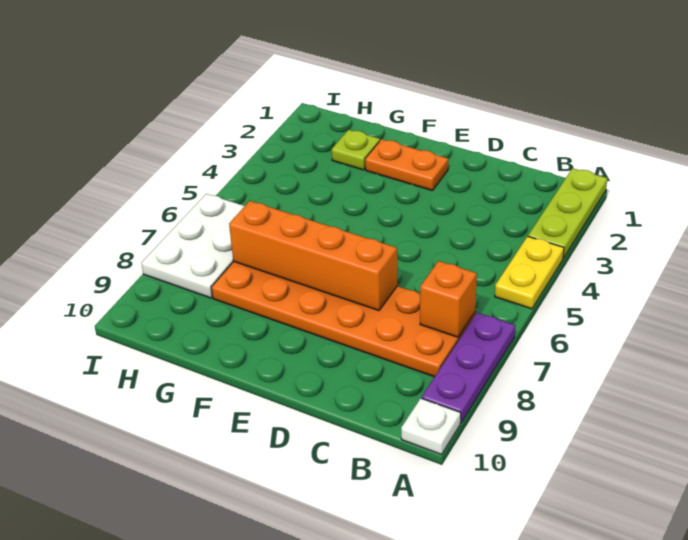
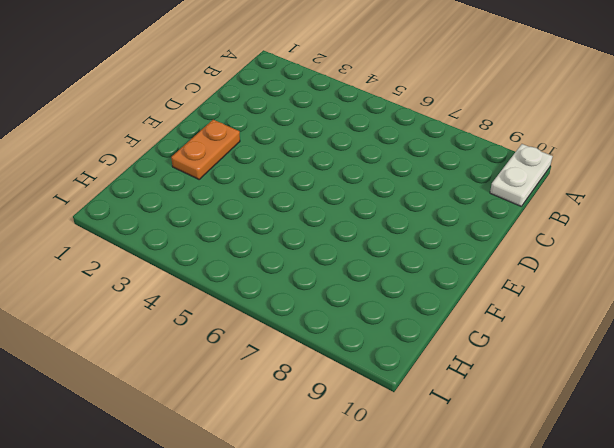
white plate A10:B10 level 1 -> white plate A10 level 1
none -> lime plate A1:A3 level 1
none -> yellow plate A4:A5 level 1

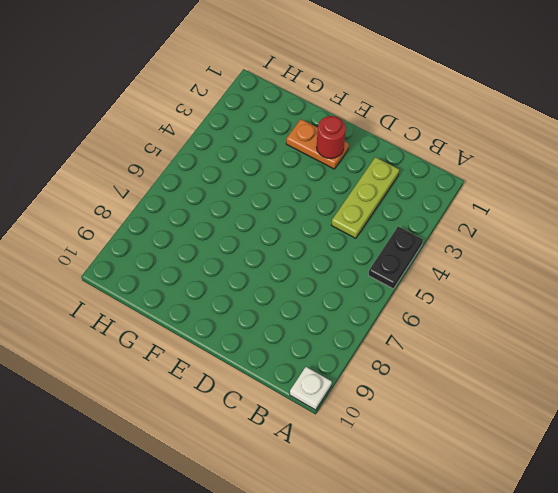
black plate A4:A5 level 1 -> yellow plate A4:A5 level 1
lime plate C2:C4 level 1 -> lime plate A1:A3 level 1
red round brick E2 level 2 -> none
none -> purple plate A7:A9 level 1
none -> orange plate B7:G8 level 1

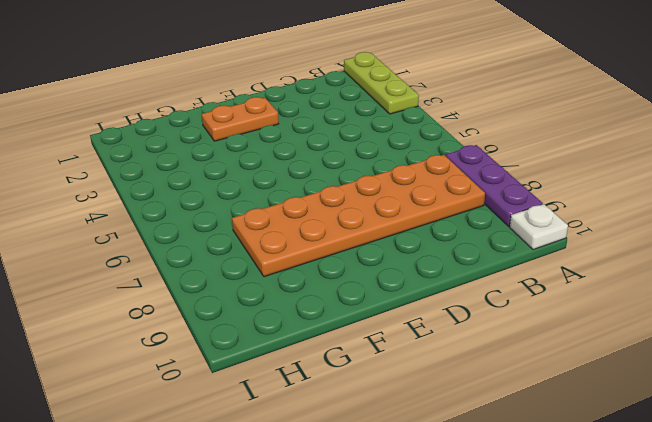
none -> yellow plate A4:A5 level 1
none -> lime plate G2 level 1

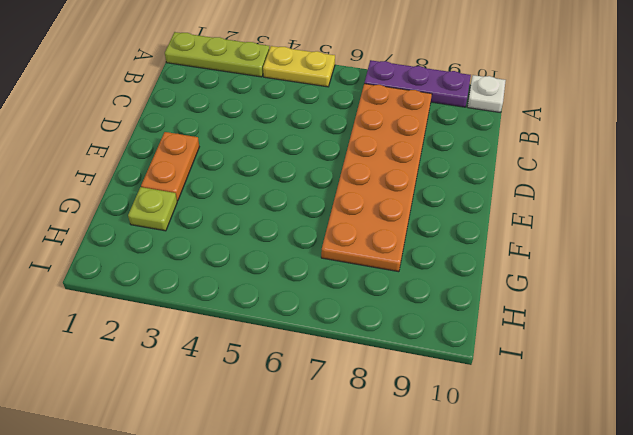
none -> white plate H6:I8 level 1
none -> orange brick B7 level 2

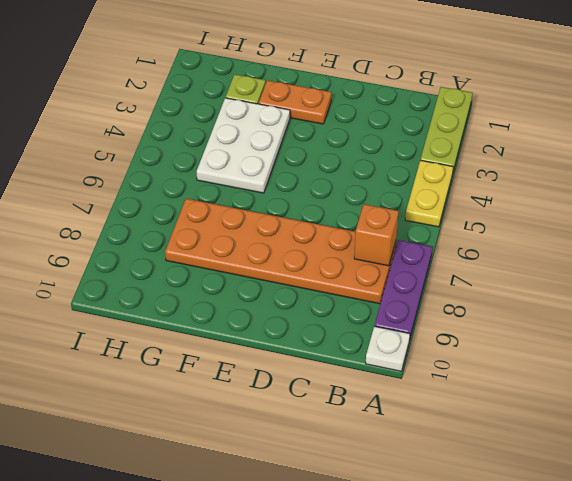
white plate F3:G5 level 1 -> white plate H6:I8 level 1
none -> orange brick D7:G7 level 2

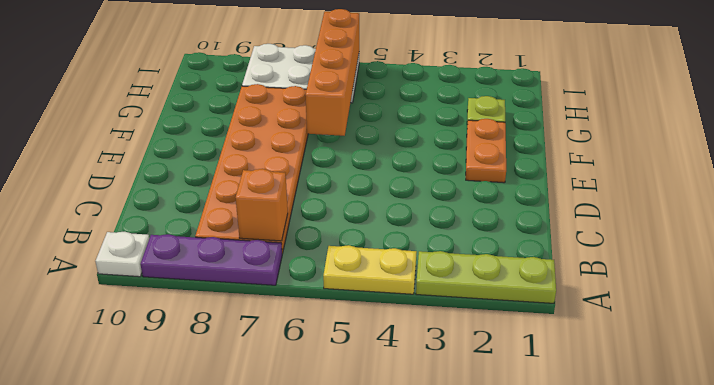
orange brick F6:I6 level 2 -> orange brick D7:G7 level 2

